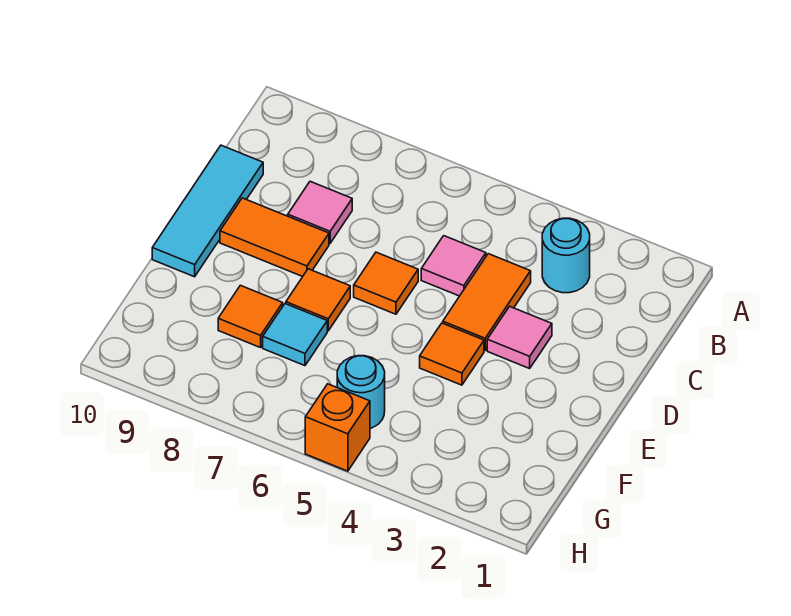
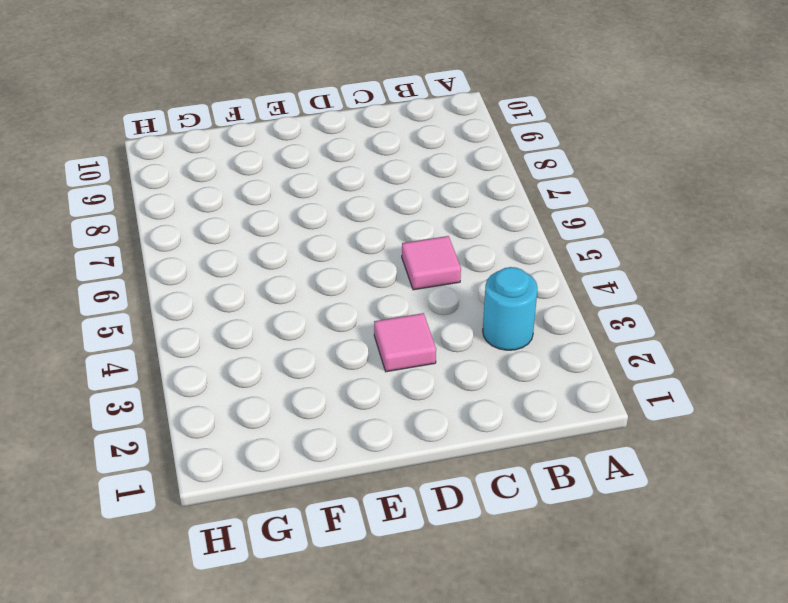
none -> orange tile C4:D4 level 1
none -> pink tile C8 level 1
none -> cyan tile C10:E10 level 1

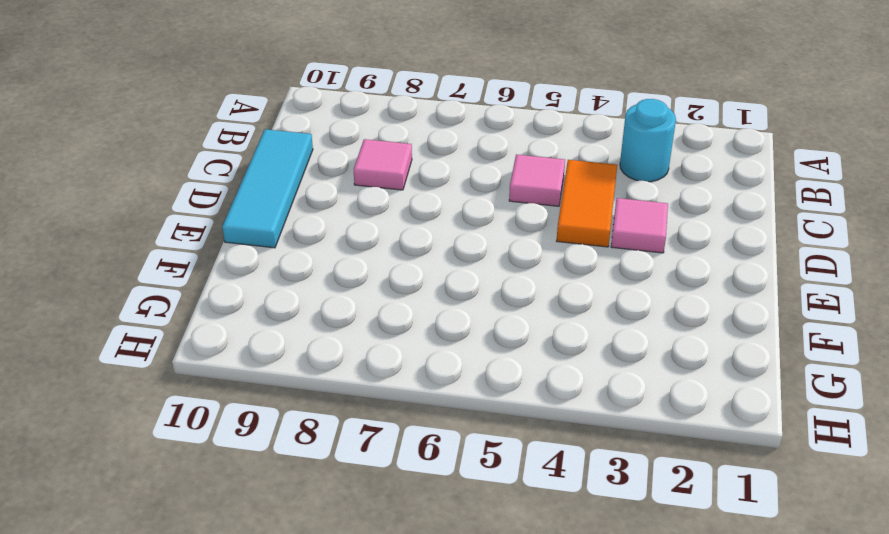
none -> orange tile D6 level 1
none -> orange tile D8:D9 level 1
none -> orange tile E4 level 1

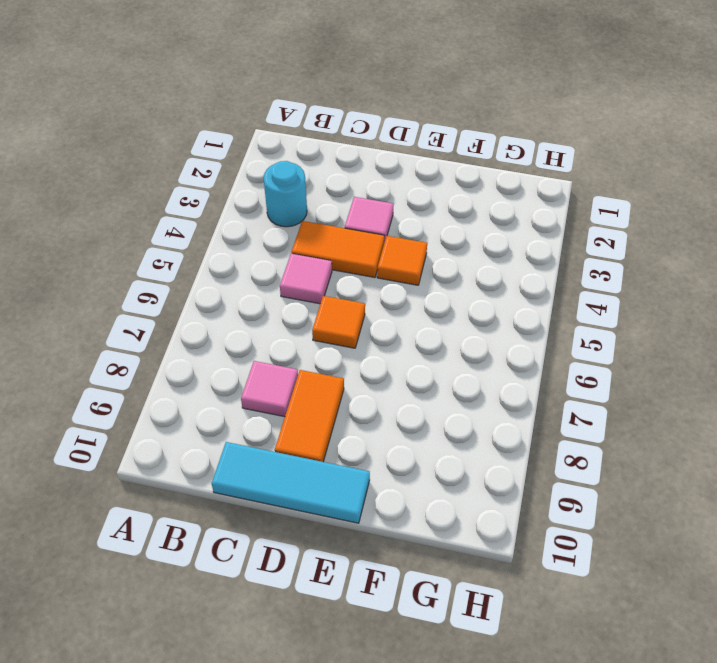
none -> orange tile E7 level 1
none -> cyan tile F7 level 1
none -> orange tile F8 level 1

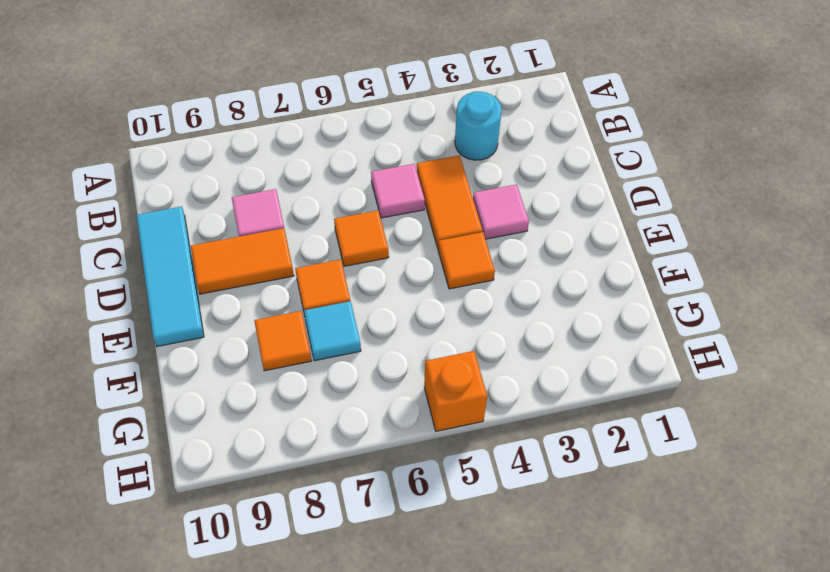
none -> cyan round brick G5 level 1

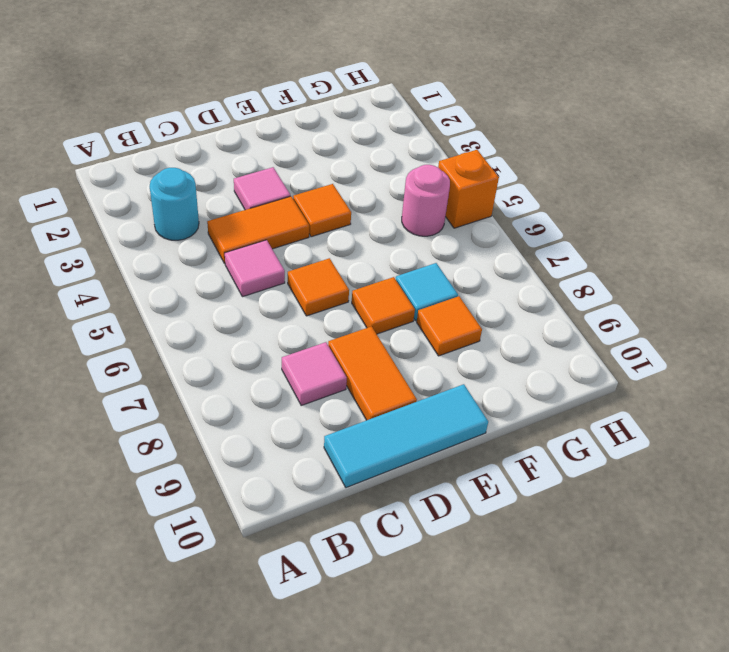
pink round brick G5 level 1 -> cyan round brick G5 level 1

